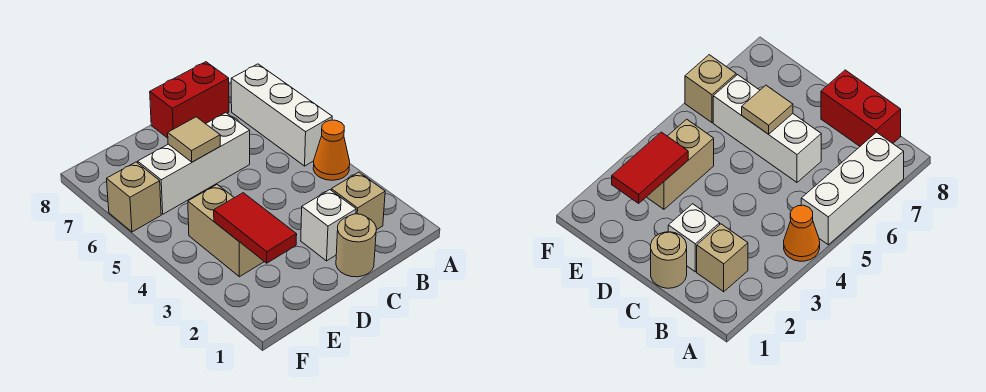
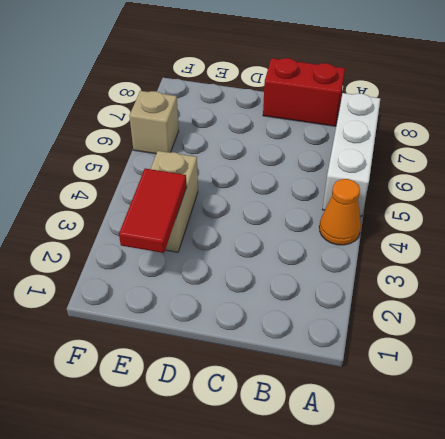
none -> tan brick B2 level 1
none -> tan round brick C1 level 1

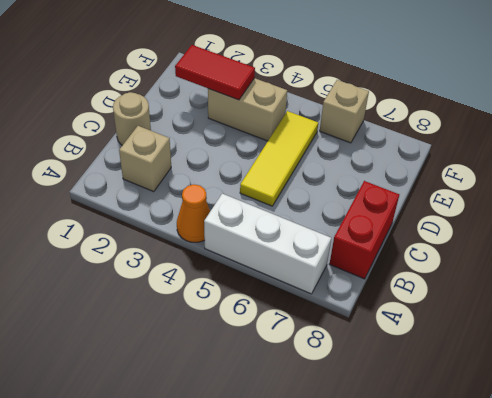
yellow tile C5:E5 level 1 -> none
none -> white brick C2 level 1
none -> white brick C6:E6 level 1

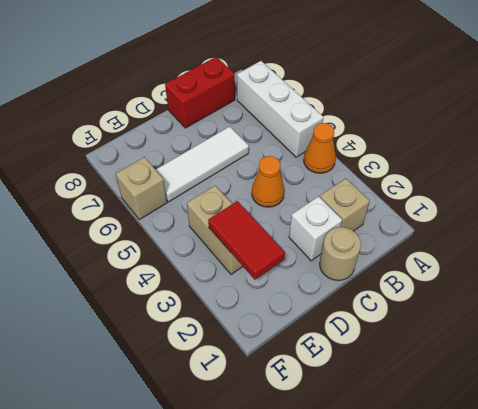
orange cone C4 level 1 -> none
white tile C6:E6 level 1 -> white brick C6:E6 level 1
none -> tan tile D6 level 2

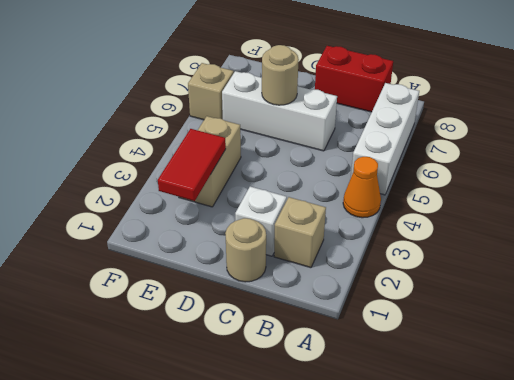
tan round brick D6 level 2 -> tan tile D6 level 2

